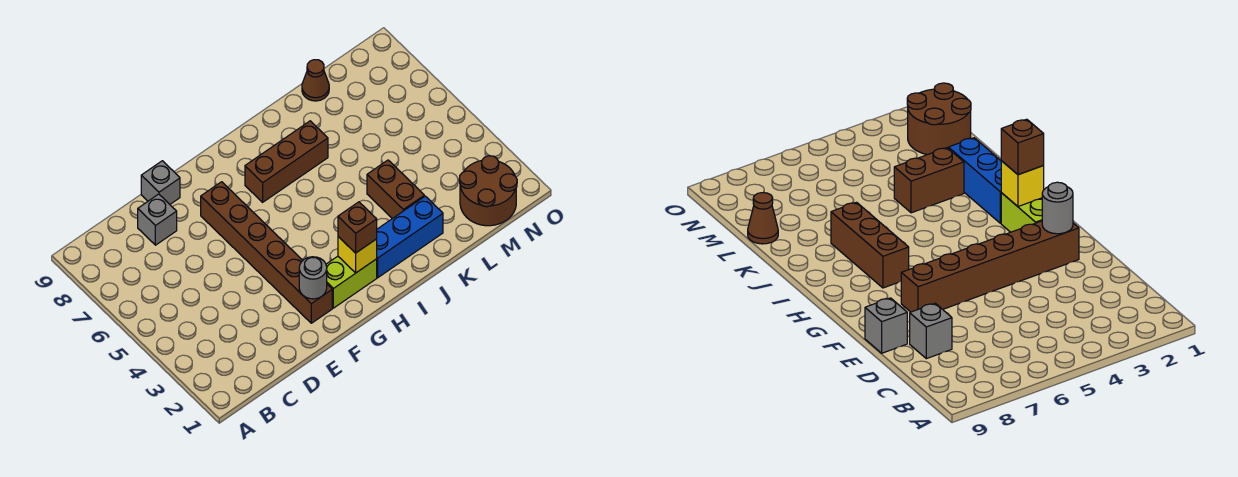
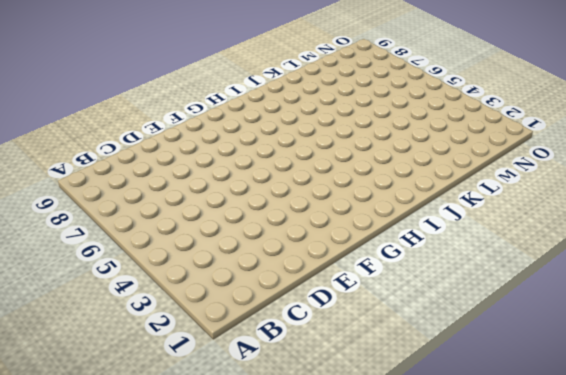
none -> grey brick D8 level 1
none -> grey brick E9 level 1
none -> brown brick F2:F7 level 1

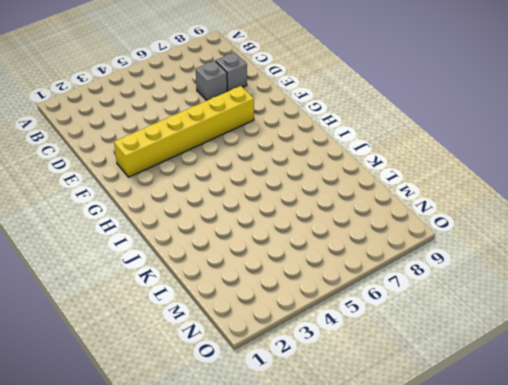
grey brick D7 level 1 -> grey brick E9 level 1
yellow brick F2:F7 level 1 -> brown brick F2:F7 level 1
none -> lime brick G2:H2 level 1
none -> brown brick H7:J7 level 1
none -> blue brick I2:K2 level 1

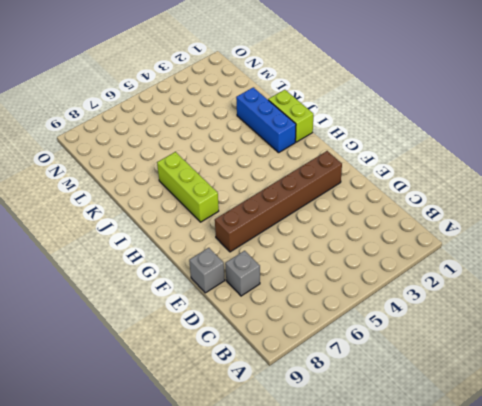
lime brick H7:J7 level 1 -> brown brick H7:J7 level 1
lime brick I1:J1 level 1 -> lime brick G2:H2 level 1
none -> brown brick K3:K4 level 1
none -> brown cone L9 level 1
none -> brown round brick M1:N2 level 1

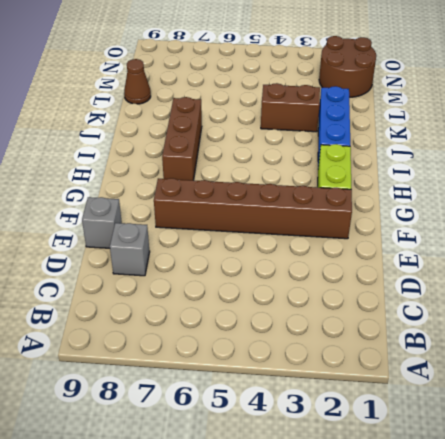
none -> grey round brick F2 level 2
none -> yellow brick H2 level 2
none -> brown brick H2 level 3

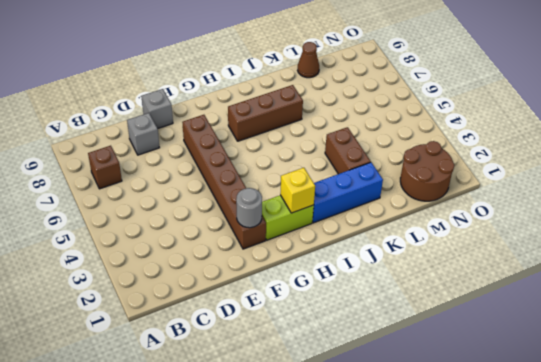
brown brick B7 level 1 -> brown brick H2 level 3

